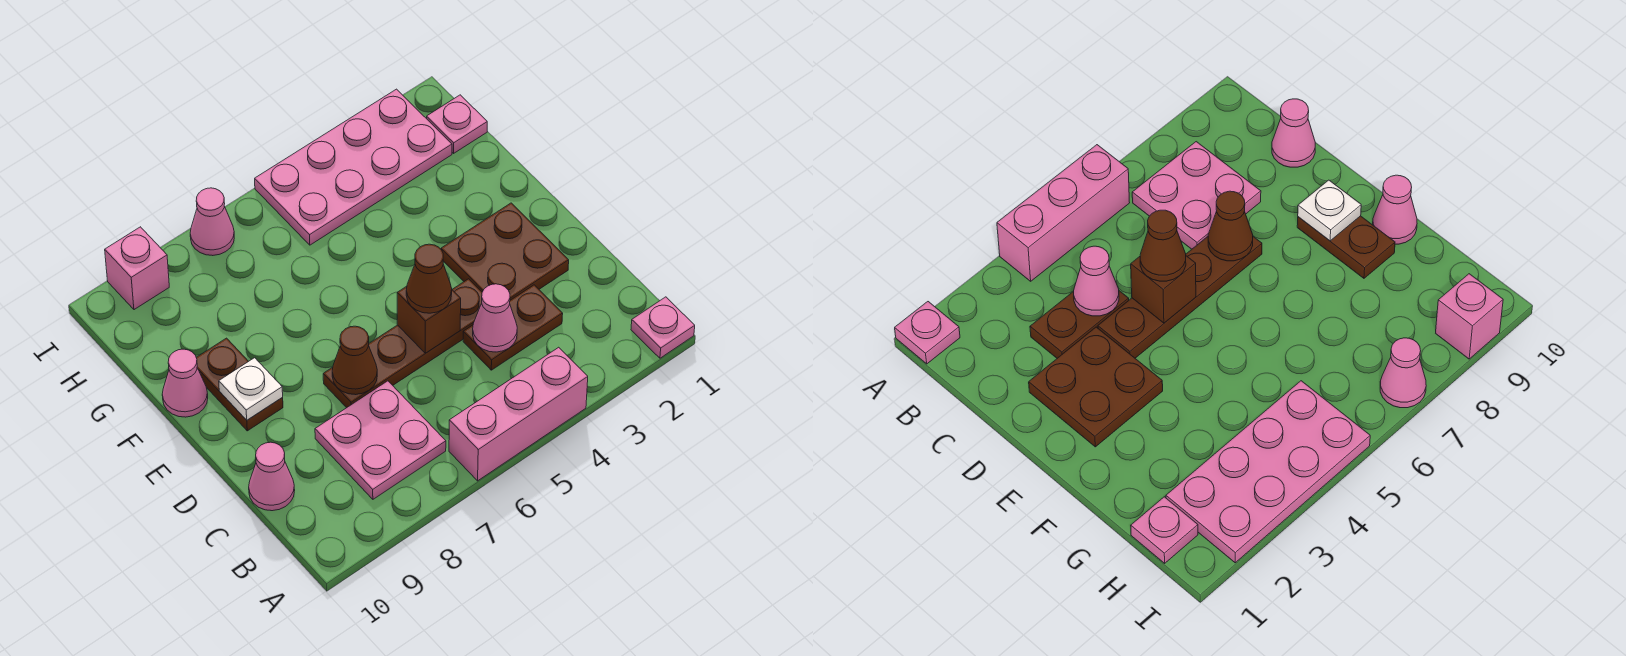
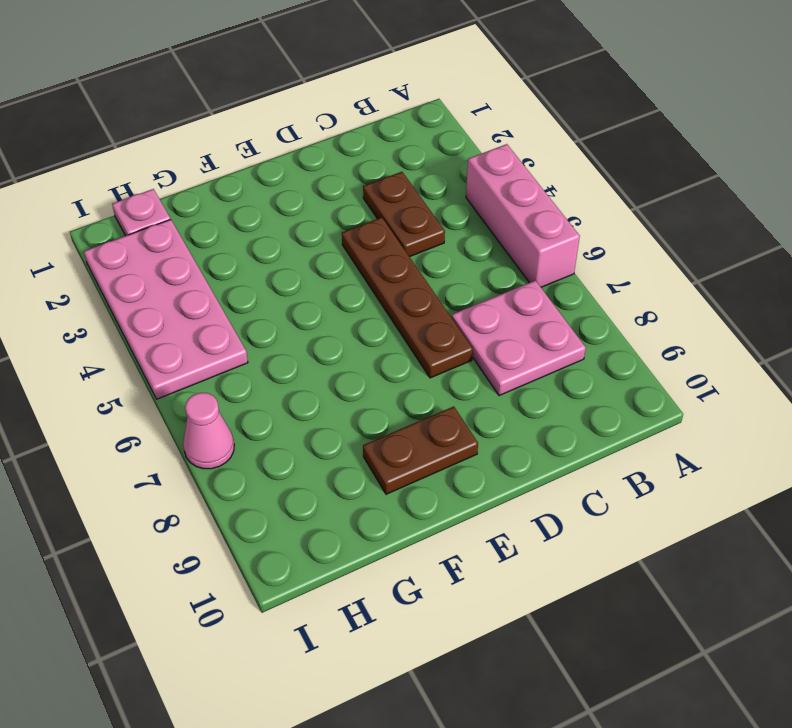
none -> pink plate A1 level 1
none -> pink cone C10 level 1
none -> brown plate D2:E3 level 1

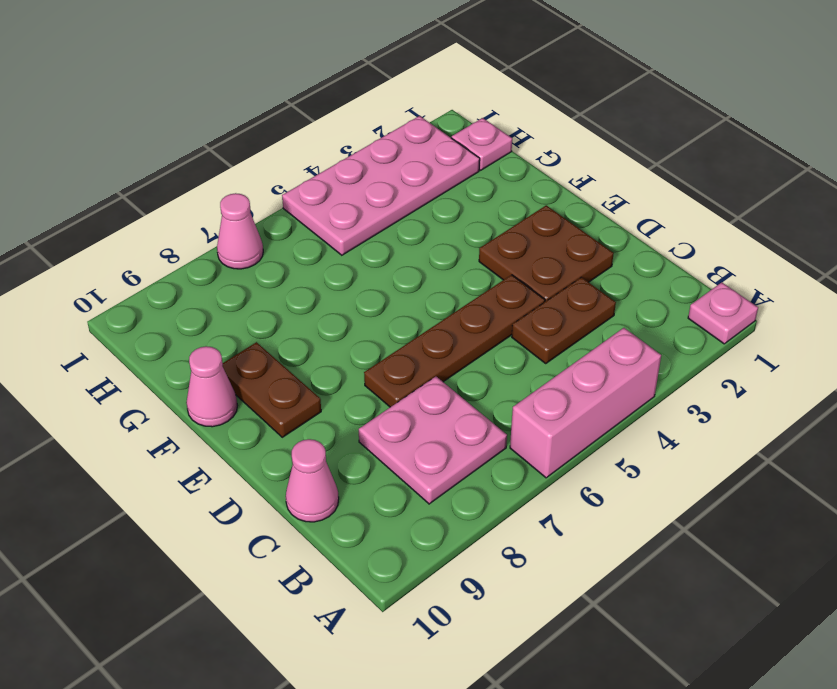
none -> pink brick I9 level 1
none -> pink cone C4 level 2
none -> brown brick D5 level 2

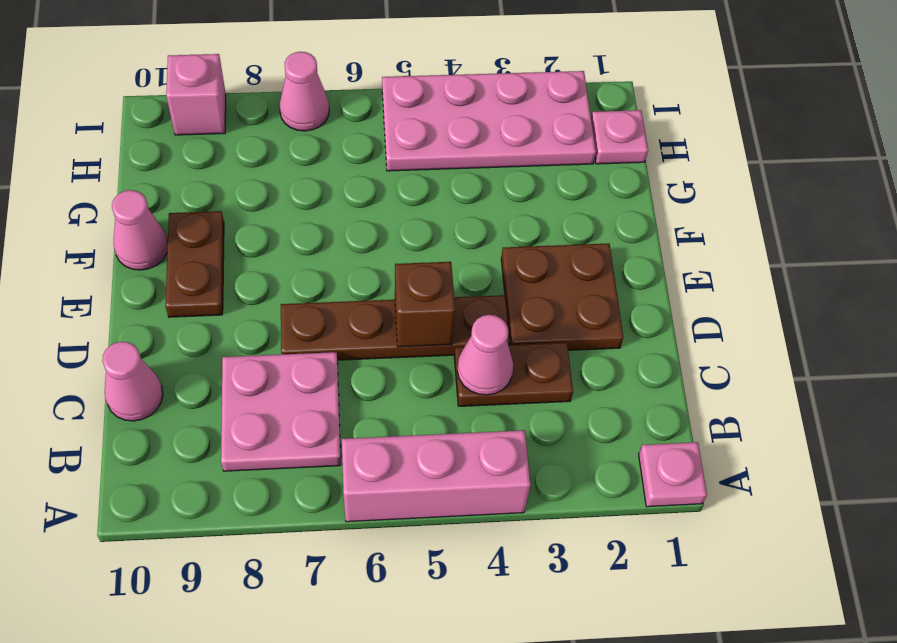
none -> brown cone D7 level 2
none -> white plate E9 level 2
none -> brown cone D5 level 3

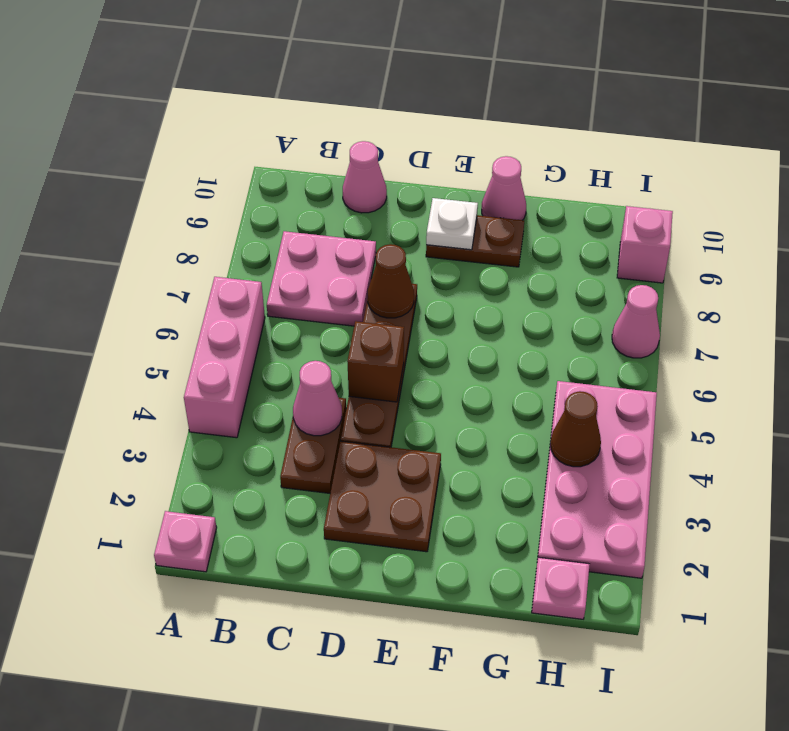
brown cone H4 level 2 -> brown cone D5 level 3

